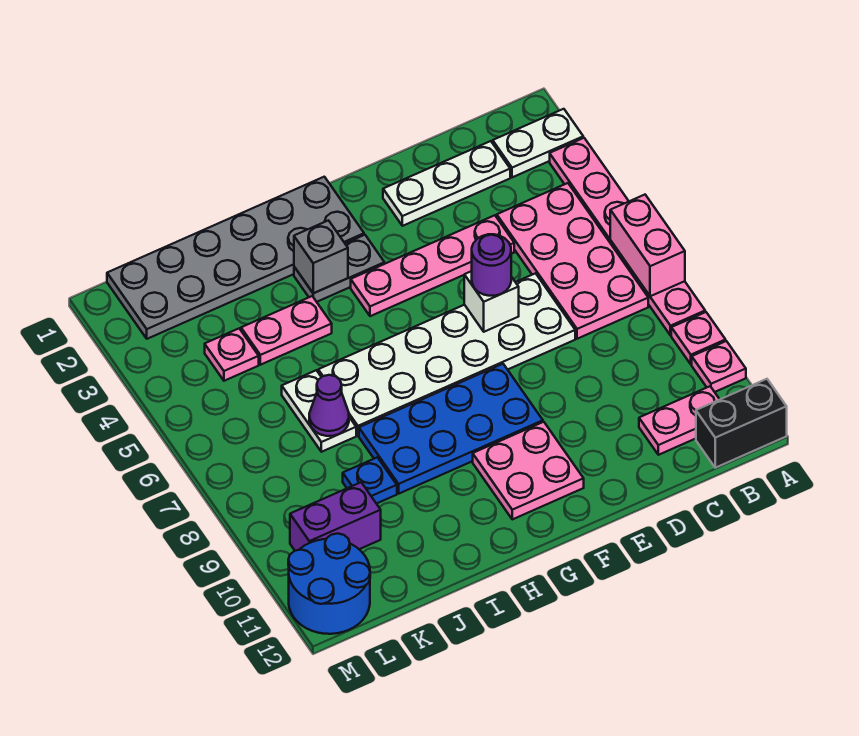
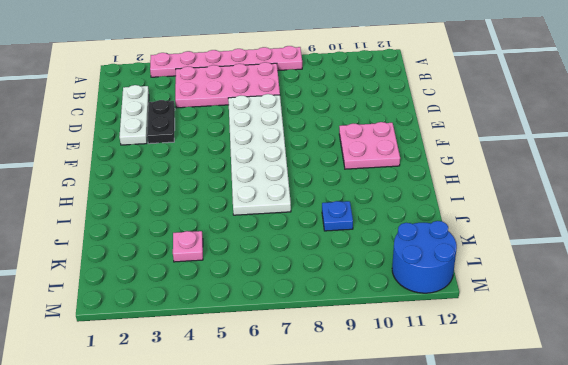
black plate D3:E3 level 1 -> none
none -> white plate A2:B2 level 1
none -> pink plate A9 level 1
none -> pink plate A10 level 1

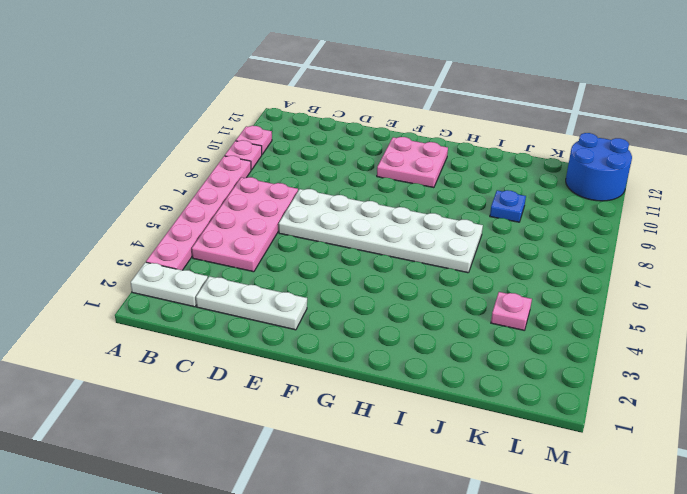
none -> black brick A12:B12 level 1
none -> pink plate B11:C11 level 1
none -> pink plate D4:G4 level 1

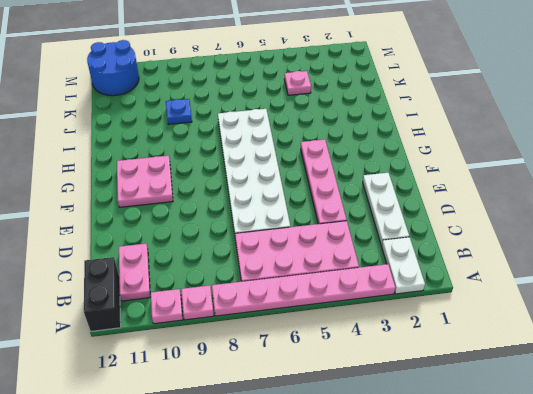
none -> blue plate F8:I9 level 1
none -> grey plate G1:L2 level 1
none -> grey plate G3:H3 level 1

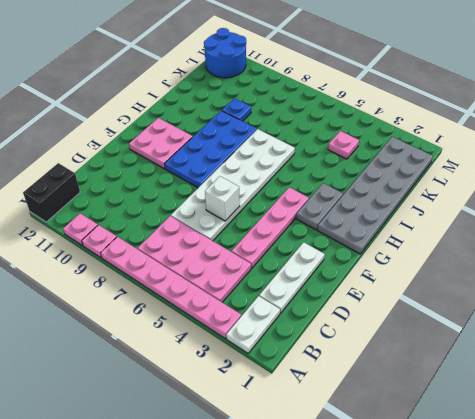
none -> pink plate B11:C11 level 1
none -> pink plate I4:J4 level 1
none -> white plate J6:J7 level 1

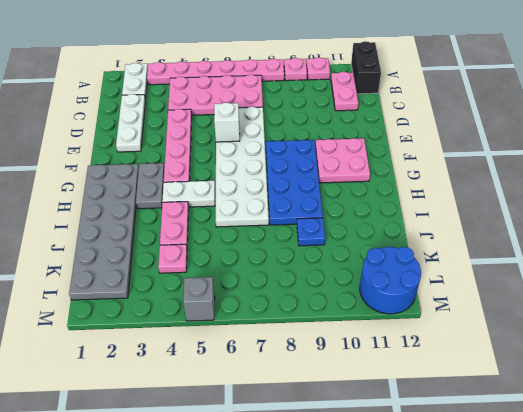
white plate H4:H5 level 1 -> white plate J6:J7 level 1
grey brick M5 level 1 -> grey brick H3 level 2
none -> purple brick K10:L10 level 1
none -> pink brick A6:A7 level 2
none -> purple cone J7 level 2

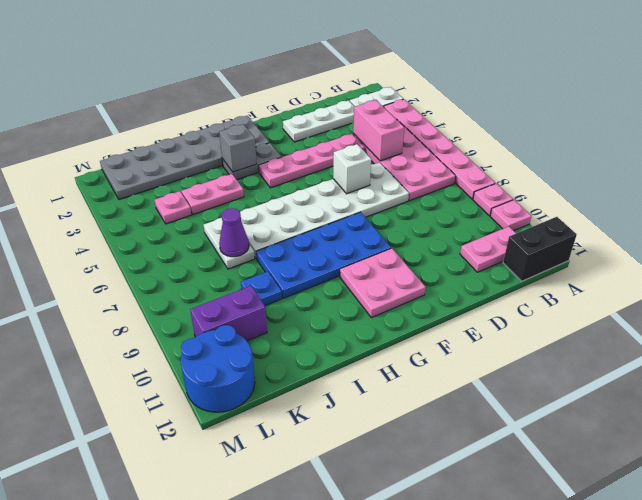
pink brick C4:C5 level 2 -> pink brick A6:A7 level 2
none -> purple round brick E6 level 3

